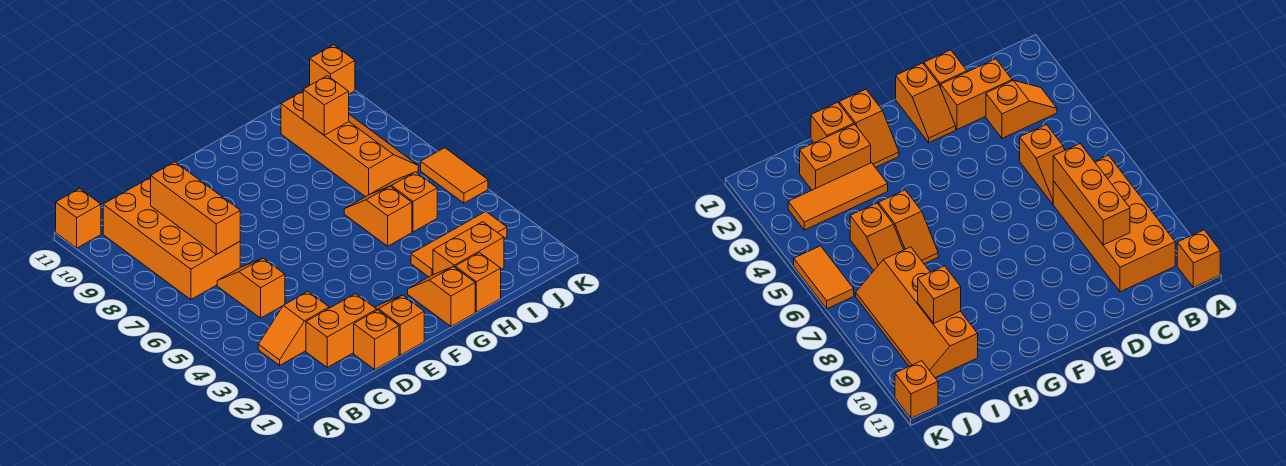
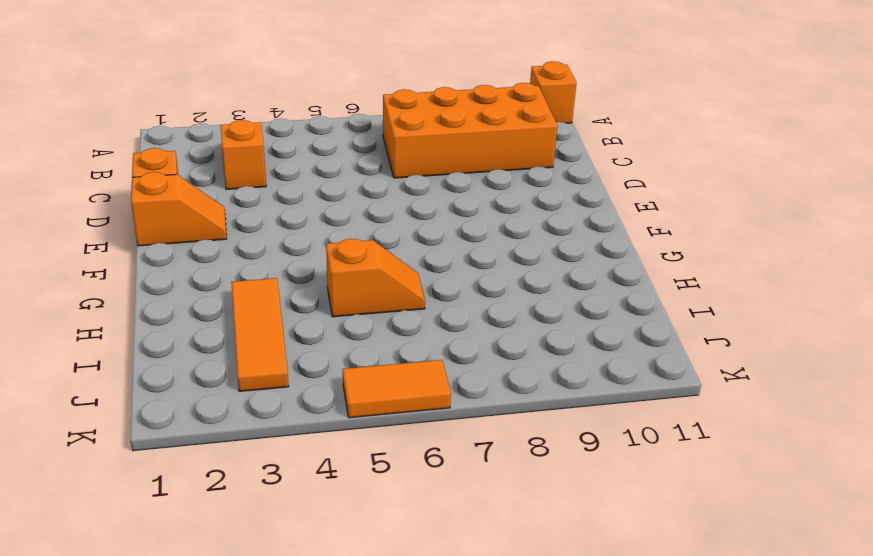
none -> orange brick C2:D2 level 1
none -> orange slope C5:C6 level 1 top 5
none -> orange slope G1:G2 level 1 top 1

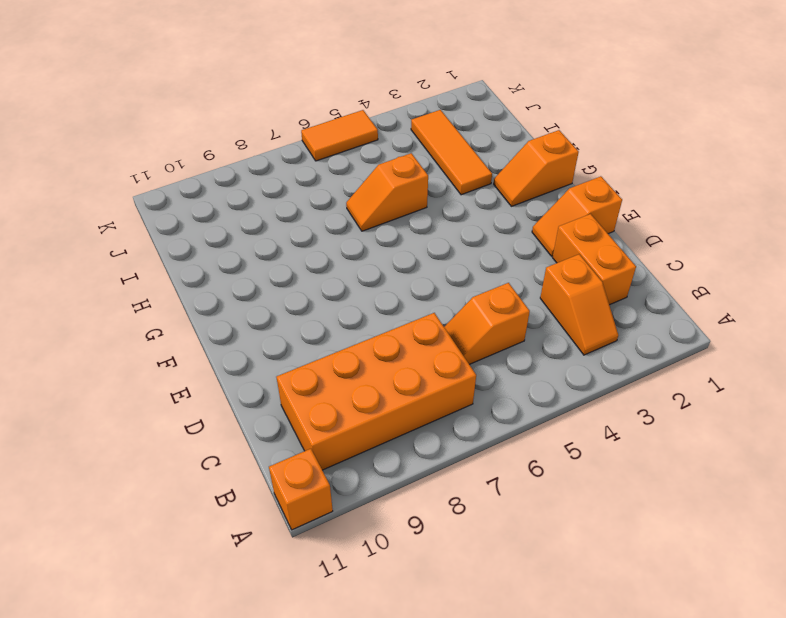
none -> orange brick D1 level 1
none -> orange brick H1 level 1
none -> orange brick H2:I2 level 1

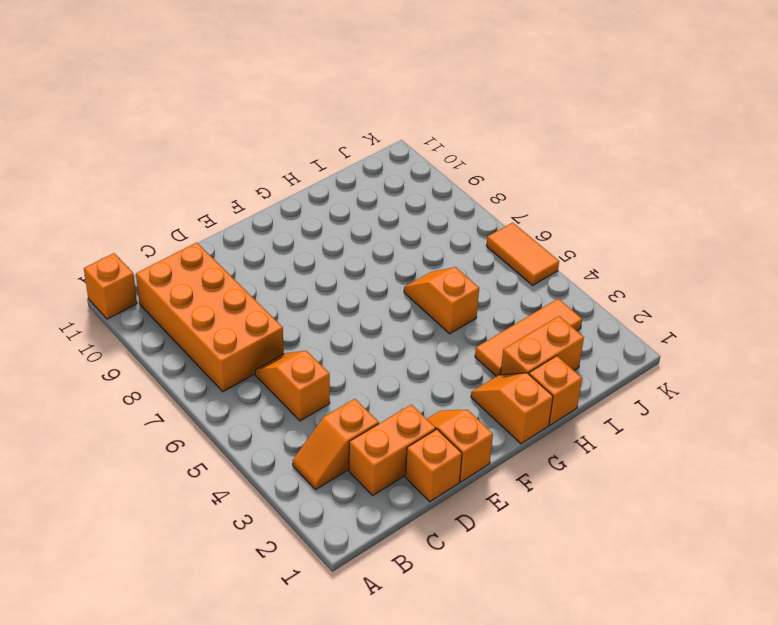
none -> orange slope I5:I6 level 1 top 5
none -> orange slope I7:J10 level 1 top I
none -> orange brick K11 level 1

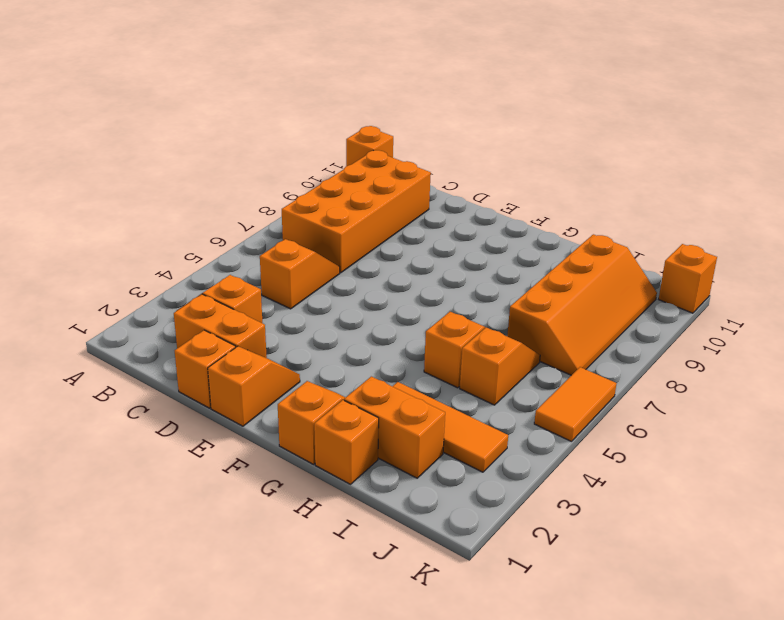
none -> orange brick C7:C9 level 2
none -> orange brick I9 level 2

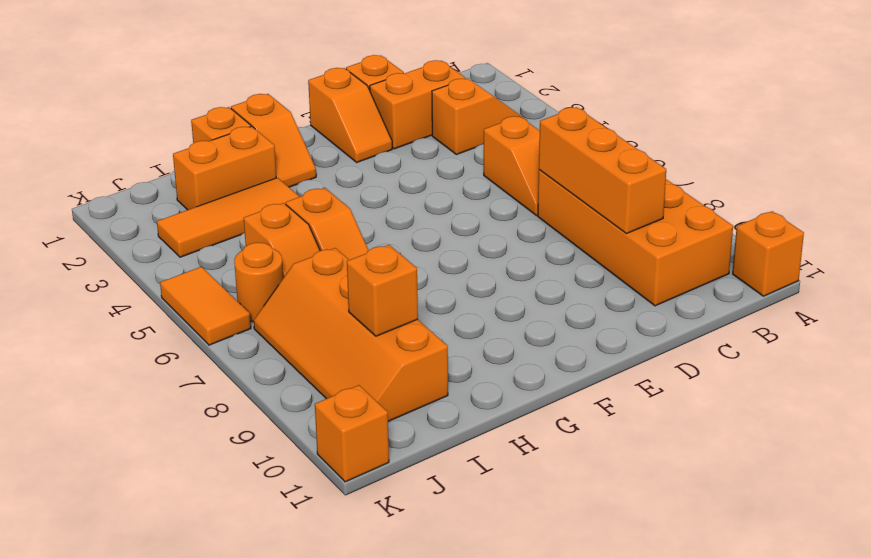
orange round brick J6 level 1 -> none

